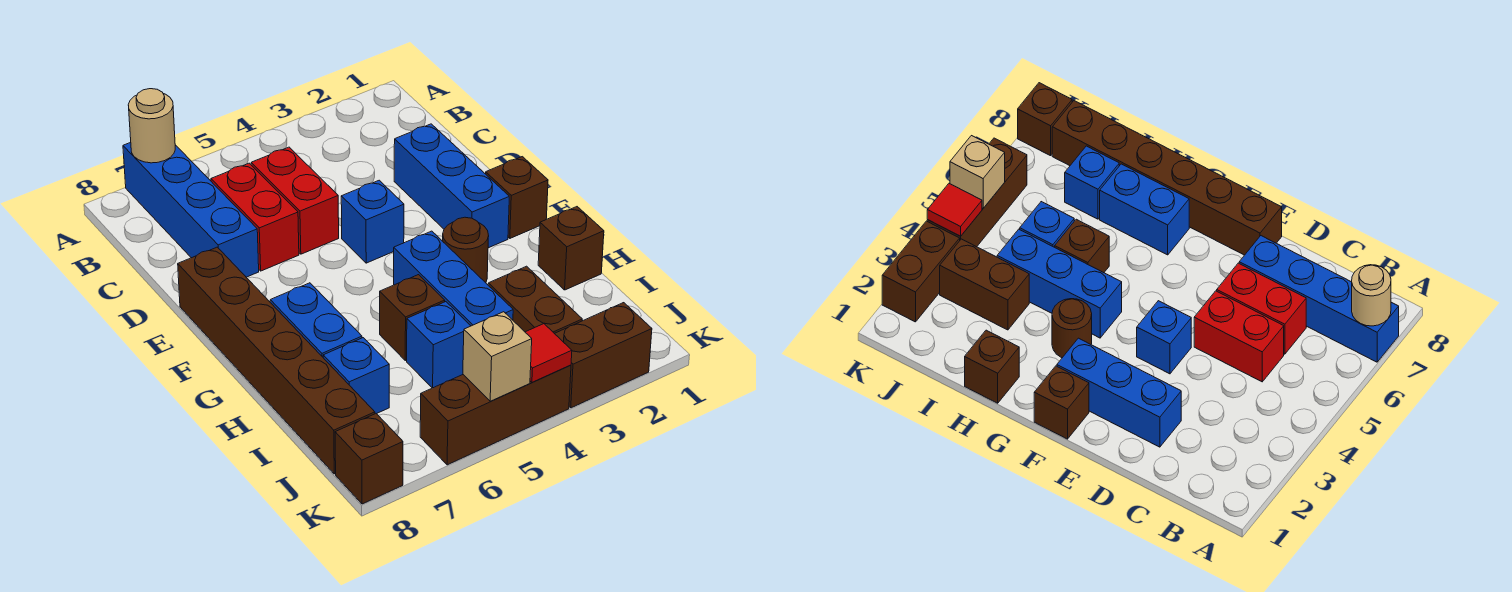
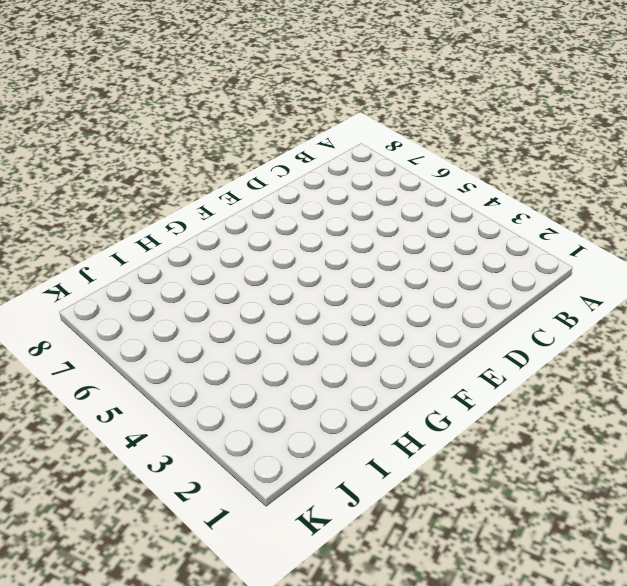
none -> blue brick A7:D7 level 1
none -> red brick C5:D5 level 1
none -> red brick C6:D6 level 1

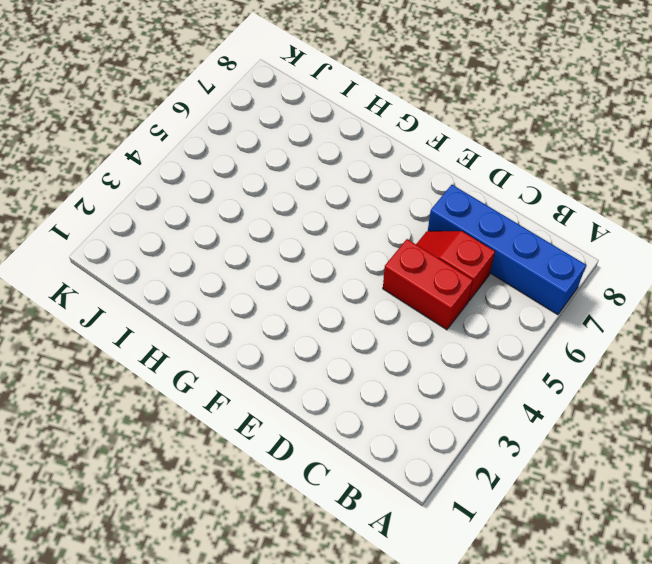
red slope C6:D6 level 1 top C -> red brick C6:D6 level 1
none -> blue brick D2:F2 level 1
none -> blue brick E4 level 1
none -> brown brick E8:J8 level 1

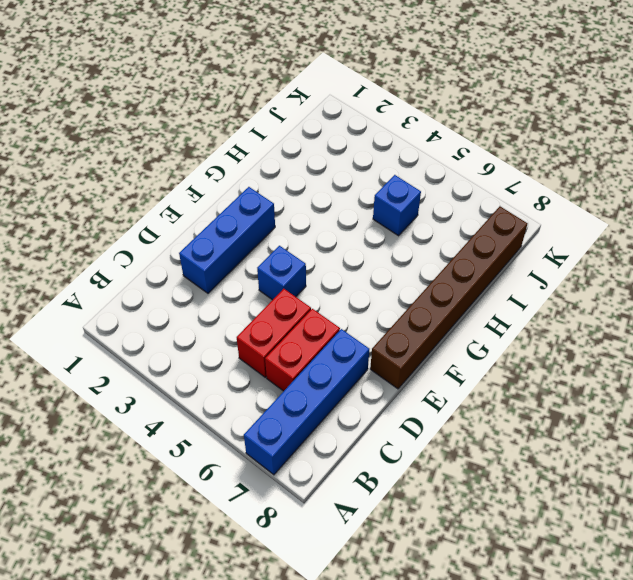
none -> brown brick F1 level 1
none -> brown round brick G3 level 1
none -> blue brick G4:I4 level 1

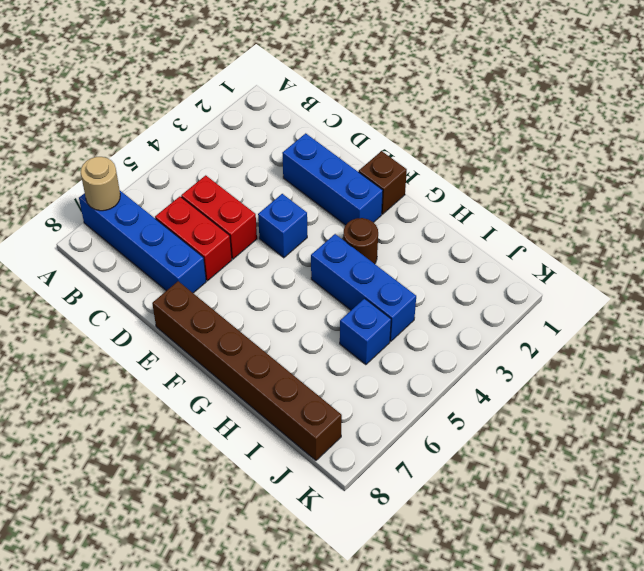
none -> blue brick G7:H7 level 1
none -> brown brick H1 level 1
none -> brown brick H5 level 1

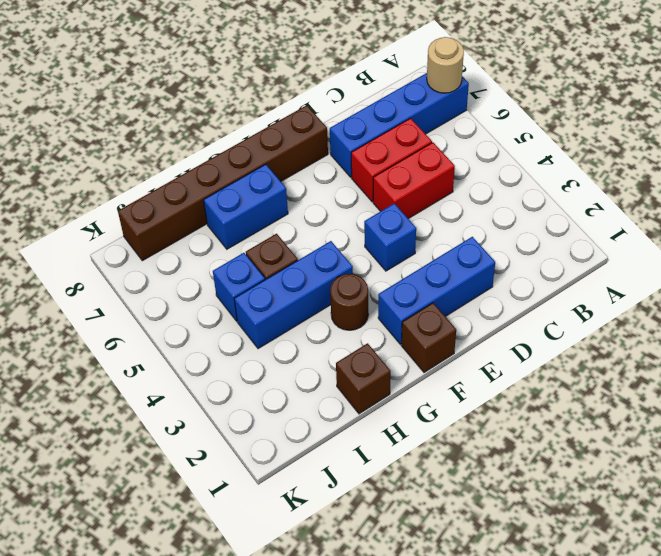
none -> brown brick I3:J3 level 1
none -> blue brick I7 level 1
none -> brown brick K2:K3 level 1

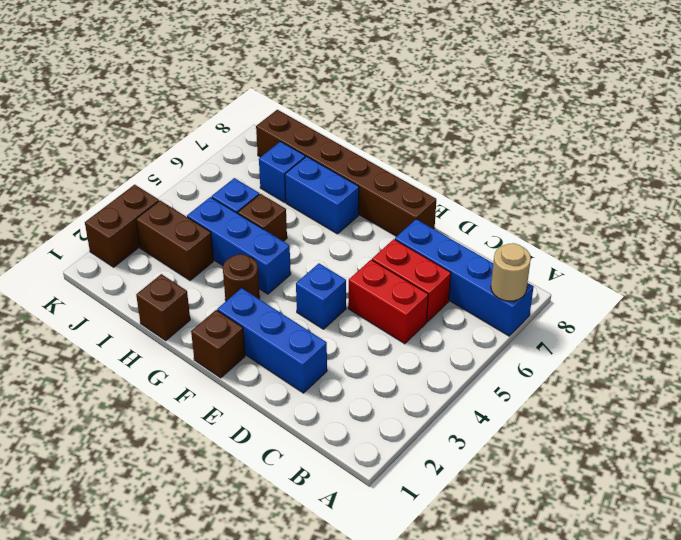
none -> brown brick K4:K6 level 1
none -> brown brick K8 level 1
none -> red tile K4 level 2

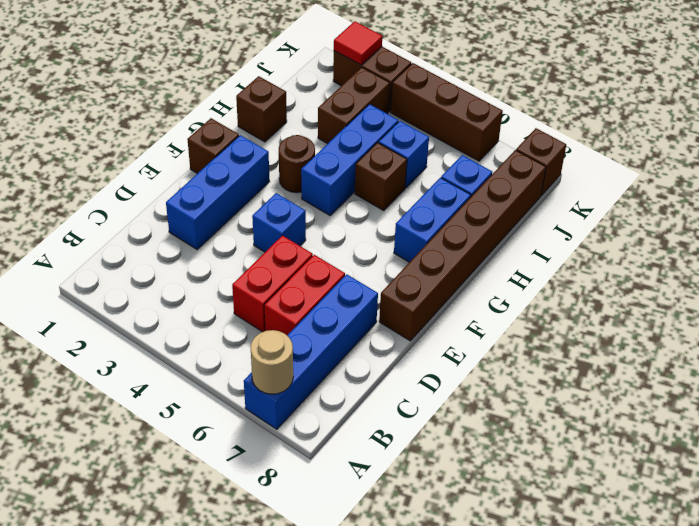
red tile K2 level 2 -> red tile K4 level 2
none -> tan brick K5 level 2

